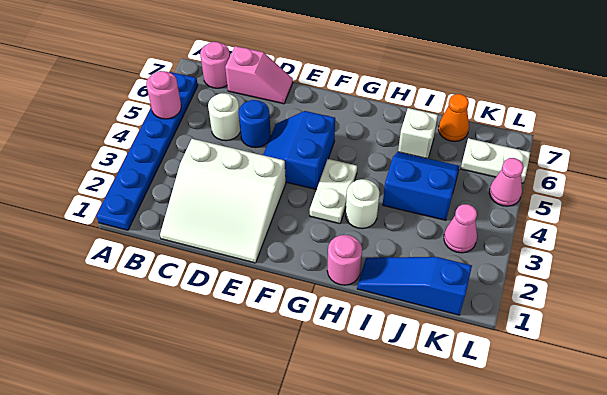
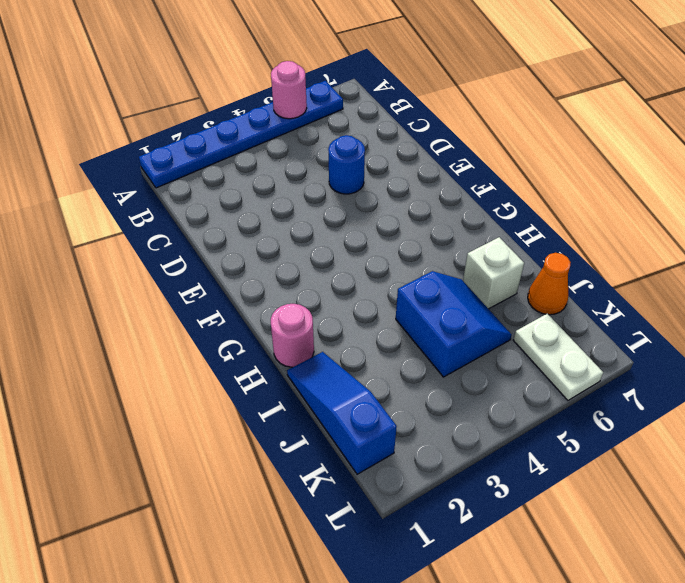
none -> pink round brick B7 level 1
none -> white slope C1:E3 level 1 top 3
none -> white round brick C5 level 1

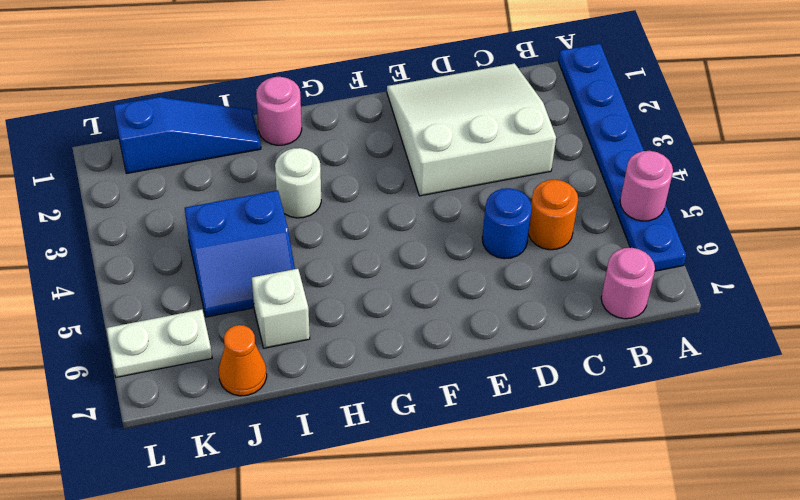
orange round brick C5 level 1 -> white round brick C5 level 1
none -> pink slope C7:D7 level 1 top C
none -> blue slope E4:F5 level 1 top F
none -> white plate G3:G4 level 1

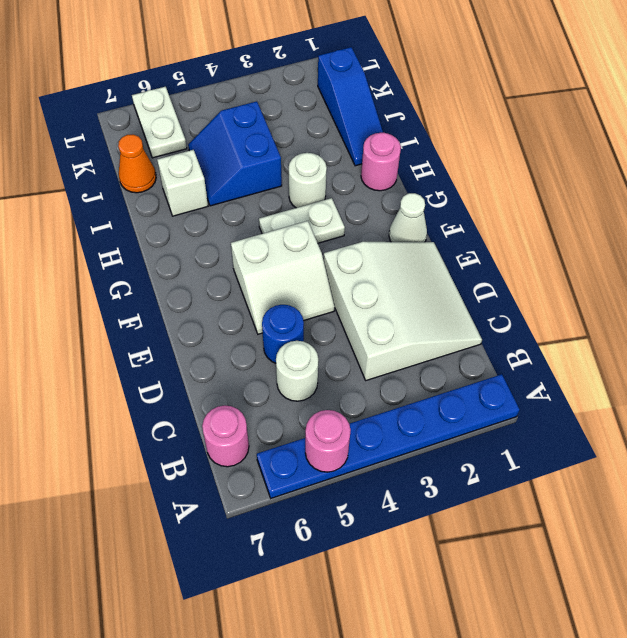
white slope E4:F5 level 1 top F -> blue slope E4:F5 level 1 top F
white cone F1 level 1 -> none
none -> pink slope C7:D7 level 1 top C
none -> pink cone K3 level 1
none -> pink cone L5 level 1

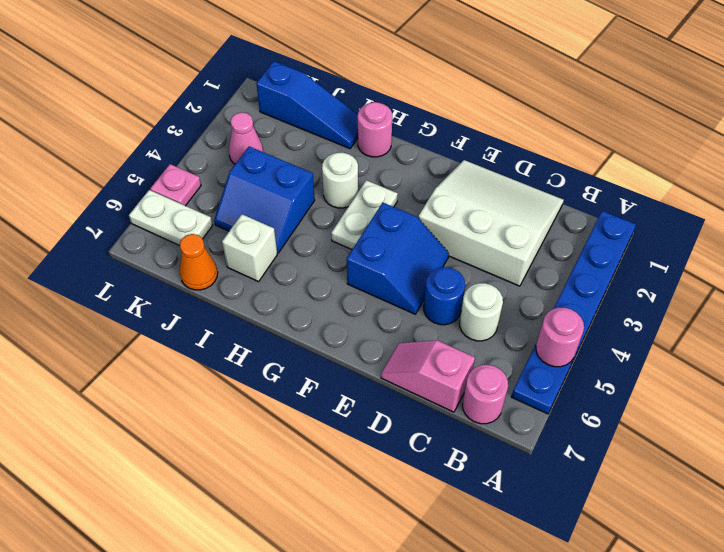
pink plate L5 level 1 -> pink cone L5 level 1

